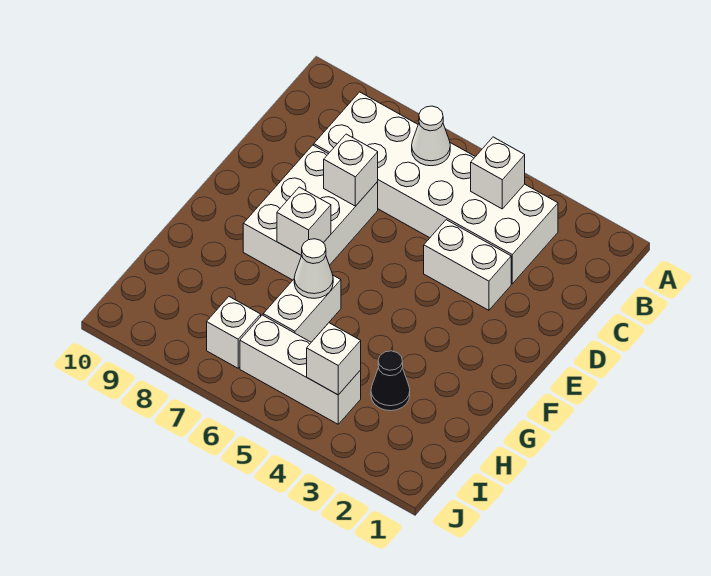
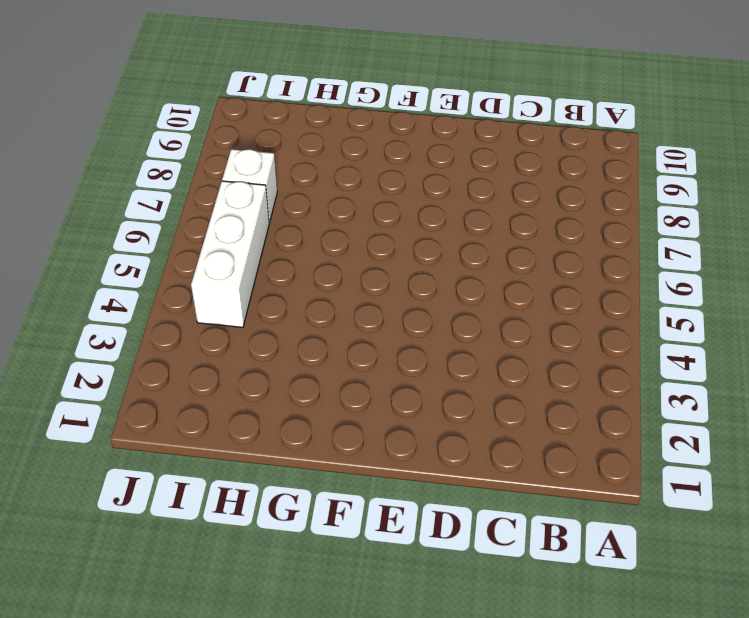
none -> white brick B3:C8 level 1
none -> white brick D3:D4 level 1
none -> white brick D7:F8 level 1

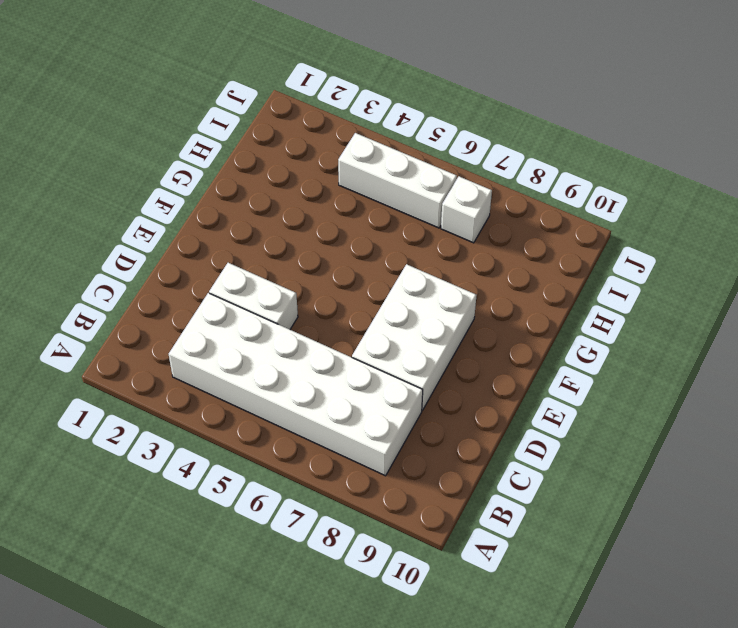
none -> white brick G6:H6 level 1
none -> black cone H3 level 1
none -> white brick B4 level 2

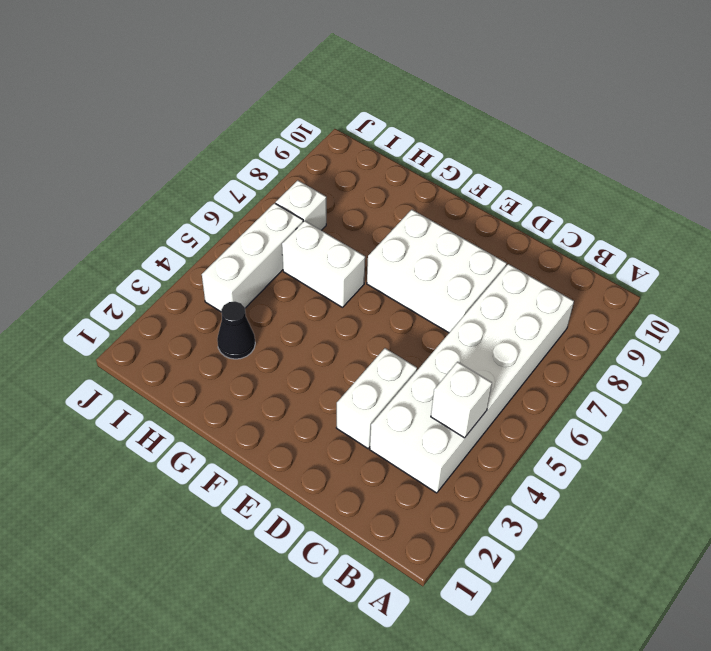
none -> white cone B6 level 2
none -> white brick D7 level 2
none -> white brick F7 level 2

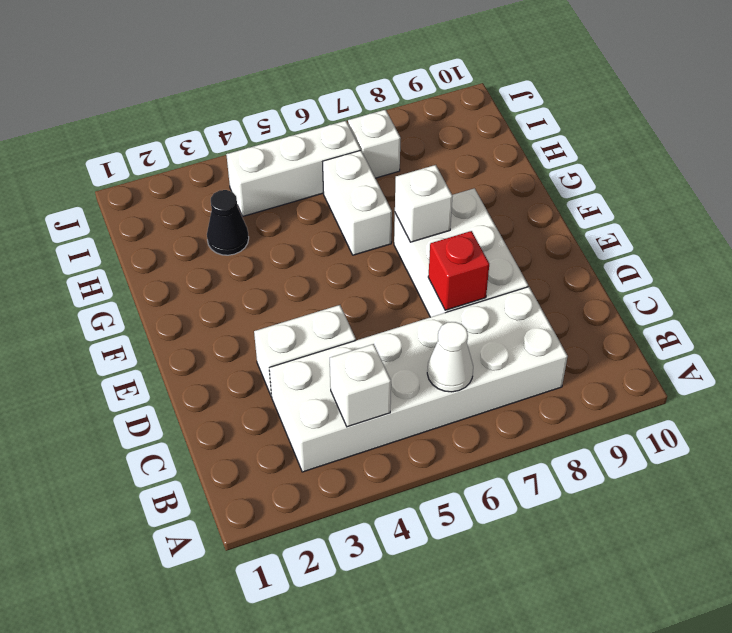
red brick D7 level 2 -> white brick D7 level 2
none -> white cone G6 level 2
none -> white brick I4 level 2

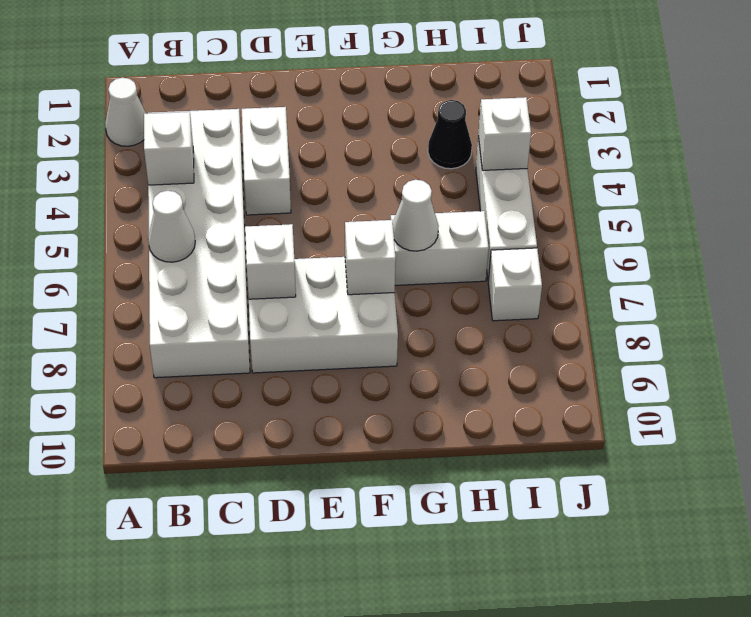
white cone A2 level 1 -> none

